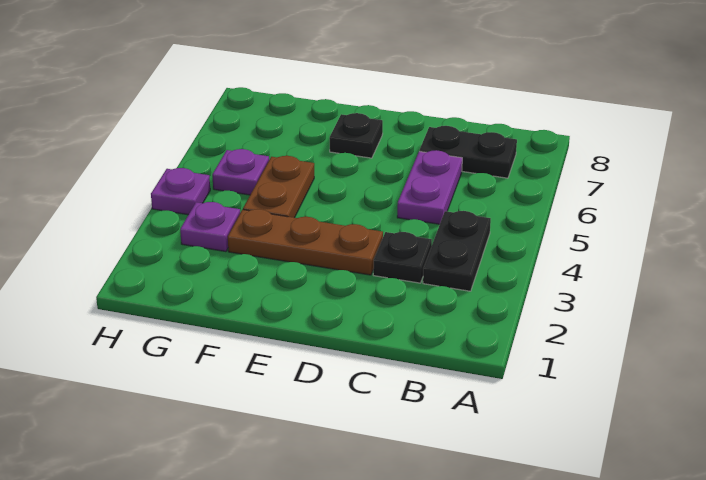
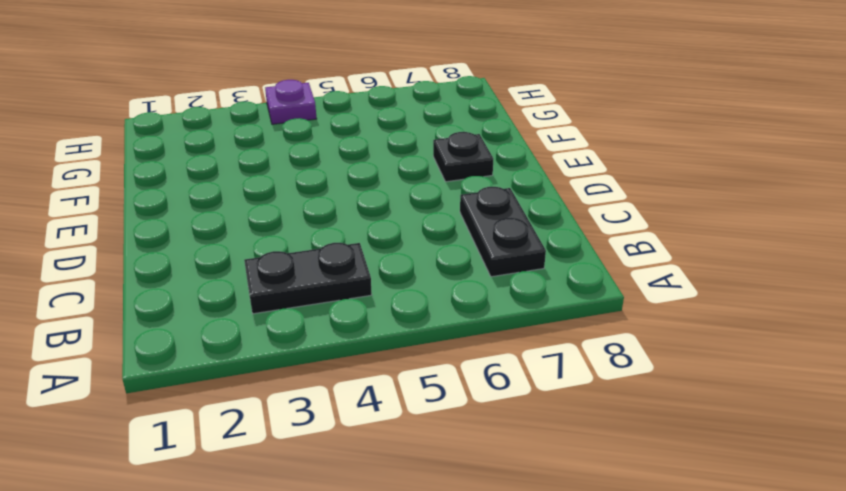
none -> black plate C3 level 1
none -> purple plate C5:C6 level 1

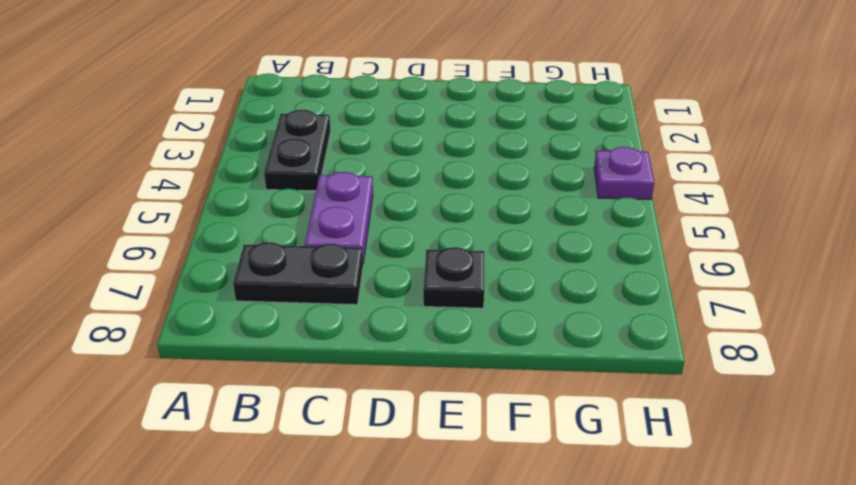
none -> black plate C3 level 1
none -> brown plate D3:F3 level 1

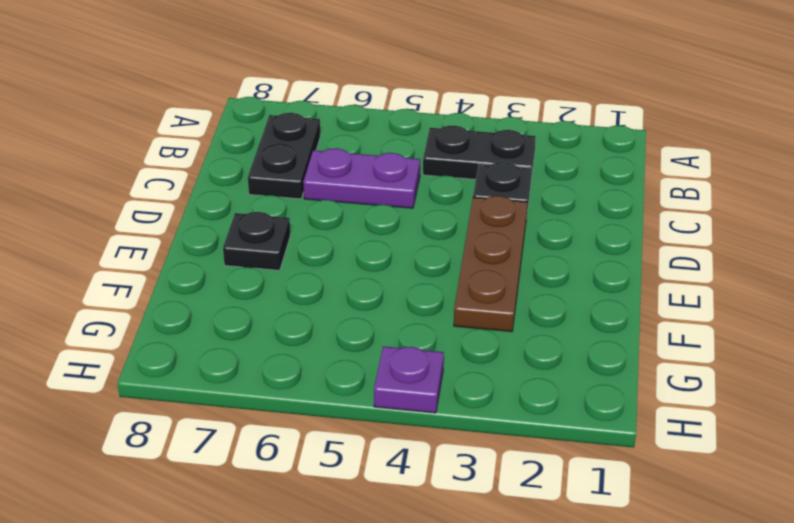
none -> brown plate F4:F5 level 1
none -> purple plate G3 level 1

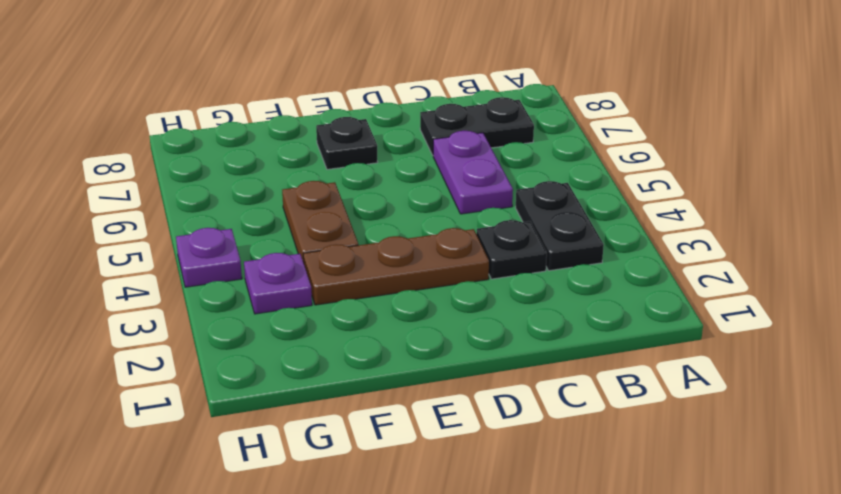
none -> purple plate G5 level 1

